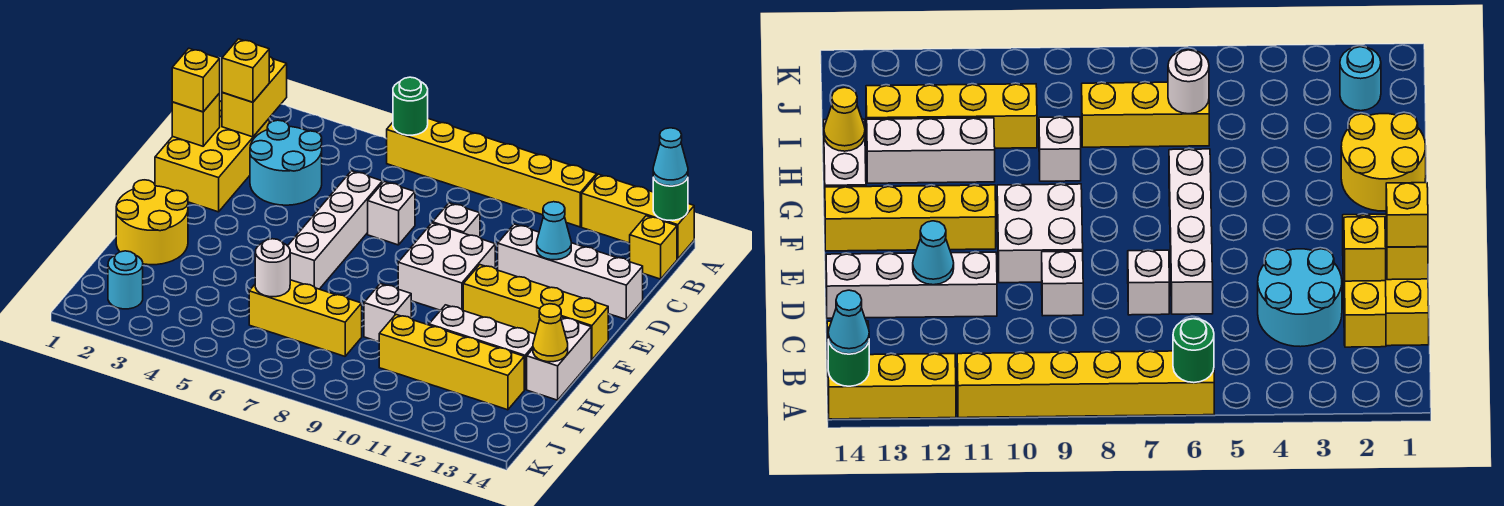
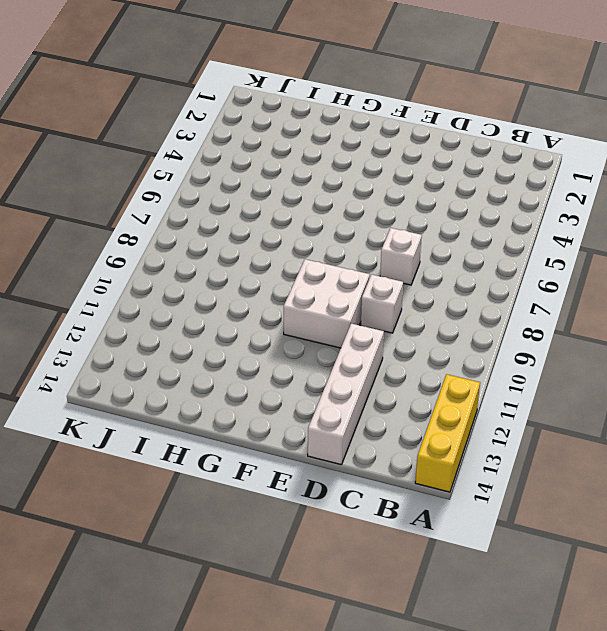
none -> yellow brick A6:A11 level 1
none -> yellow brick B14 level 1
none -> yellow brick C1:E2 level 1

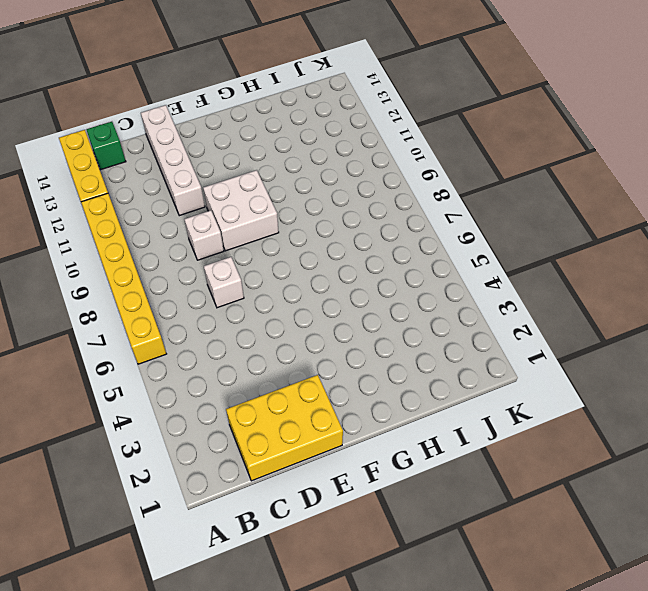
green brick B14 level 1 -> yellow brick B14 level 1
none -> cyan round brick C3:D4 level 1
none -> white brick D6:G6 level 1
none -> yellow brick F11:F14 level 1

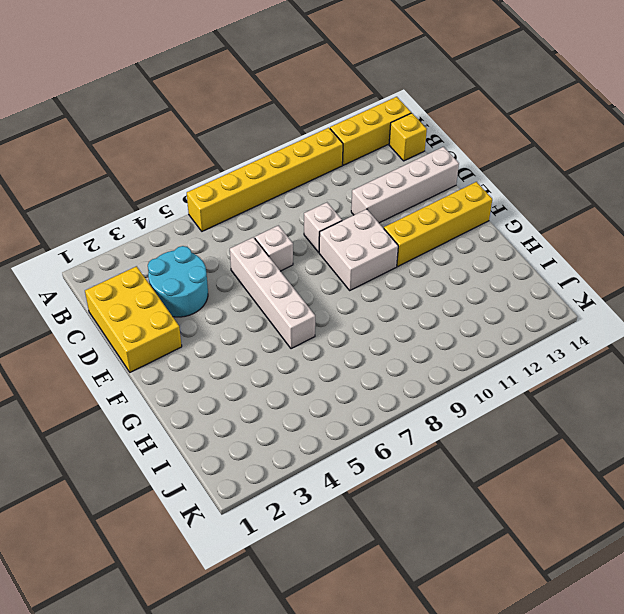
none -> yellow round brick G1:H2 level 1
none -> white brick G14:H14 level 1
none -> white brick H9 level 1

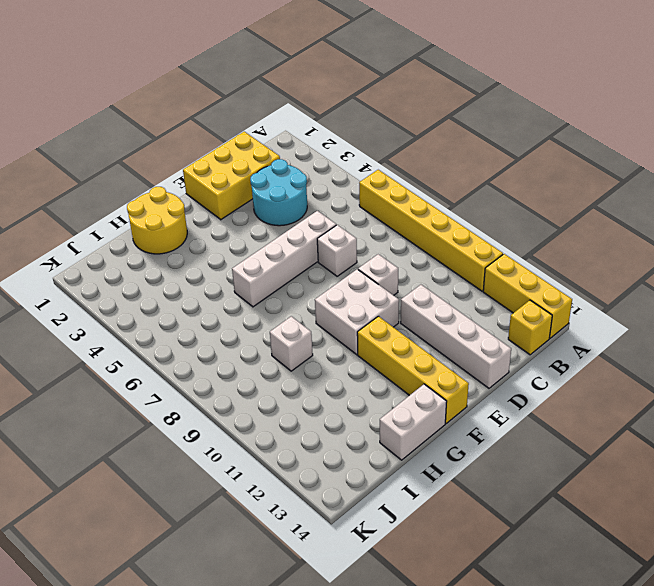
none -> white brick H11:H13 level 1
none -> yellow brick I6:I8 level 1
none -> yellow brick I10:I13 level 1

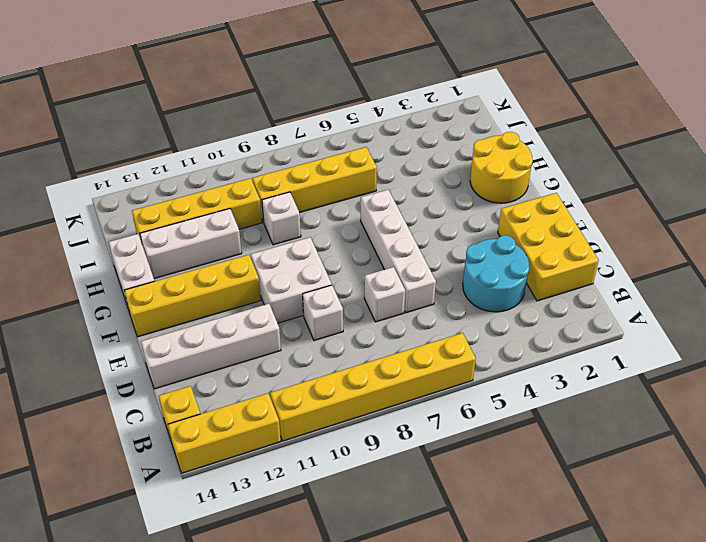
yellow brick I6:I9 level 1 -> yellow brick I6:I8 level 1
none -> cyan round brick J2 level 1
none -> green round brick A6 level 2
none -> green round brick A14 level 2

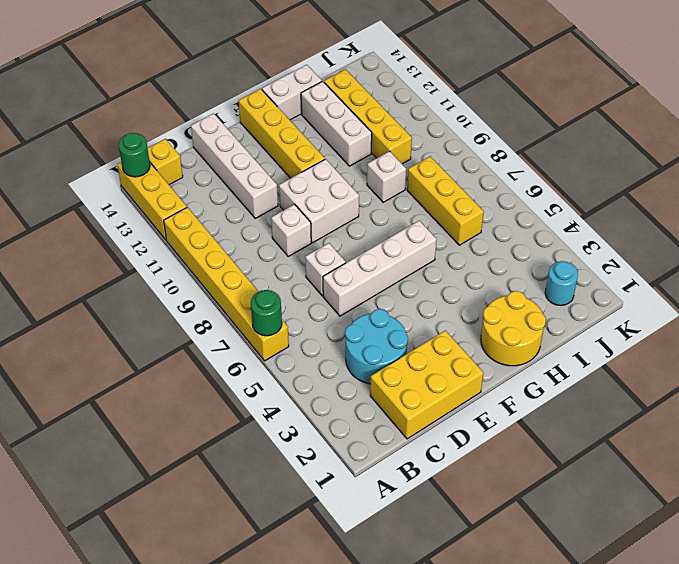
none -> yellow brick B2:C2 level 2
none -> yellow brick D1 level 2
none -> cyan cone D12 level 2

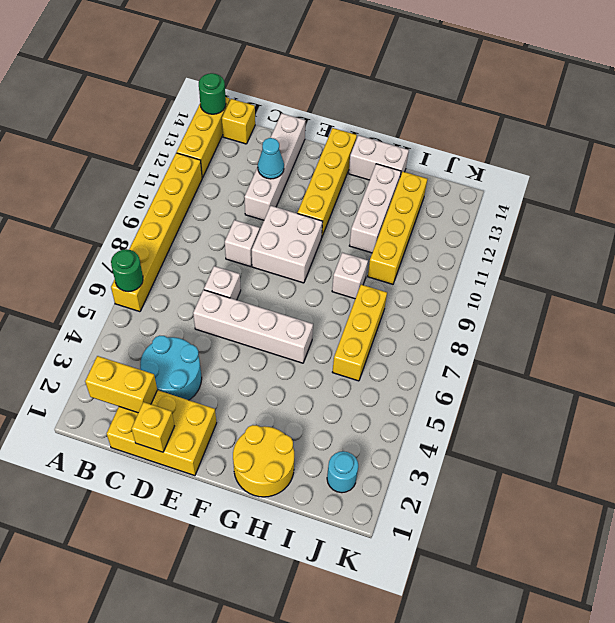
none -> yellow cone H14 level 2
none -> white round brick I6 level 2
none -> cyan cone A14 level 3

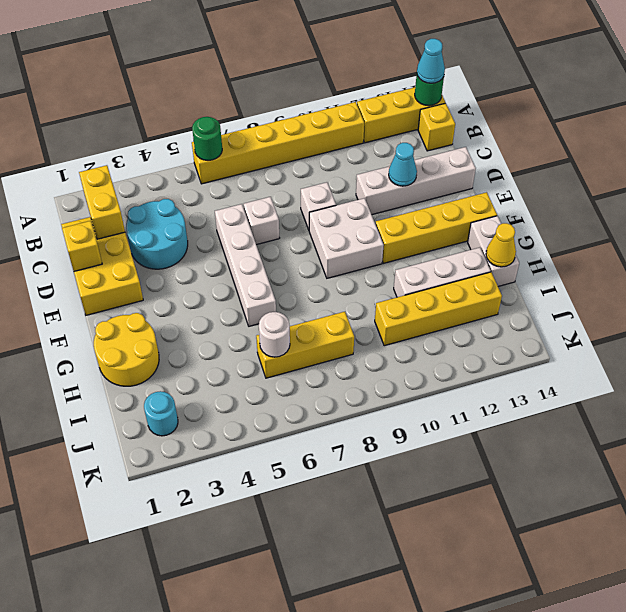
none -> white brick H9 level 1
none -> yellow brick C2 level 3
none -> yellow brick D1 level 3

